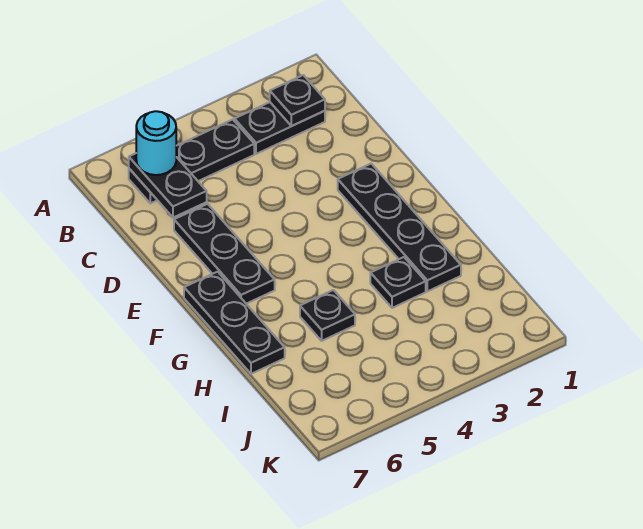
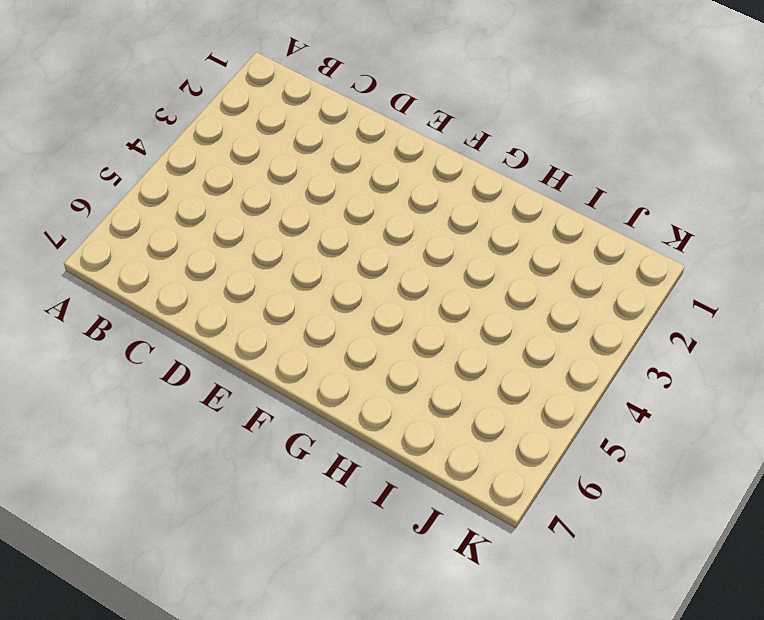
none -> black plate B2:B3 level 1
none -> black plate B4:B6 level 1

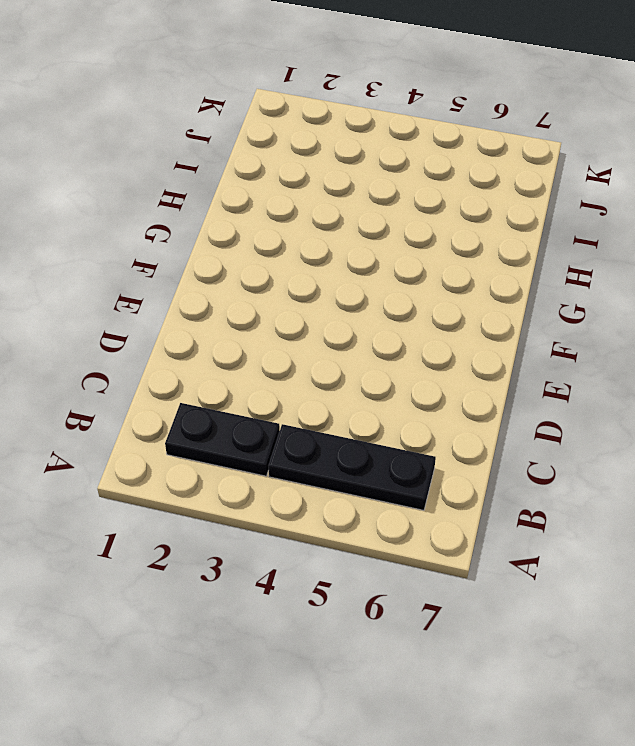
none -> black plate D6:F6 level 1
none -> black plate E2:H2 level 1

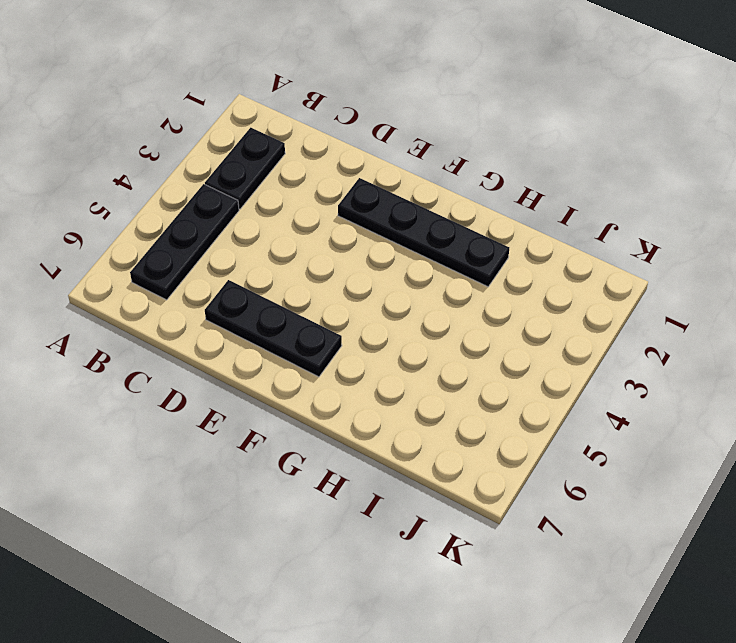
none -> black plate F7:H7 level 1
none -> black plate H3 level 1

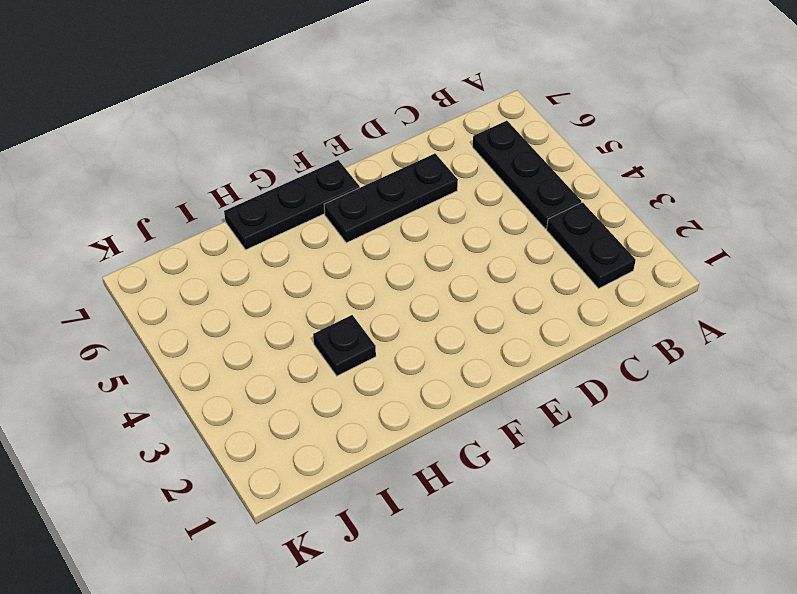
none -> black plate E2:H2 level 1
none -> black plate H5 level 1

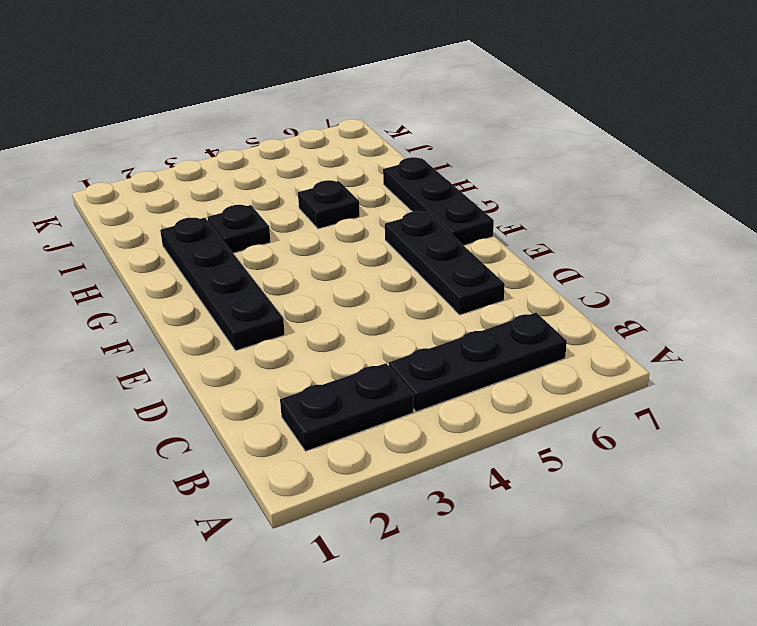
none -> black plate B2 level 2
none -> black plate B6:C6 level 2

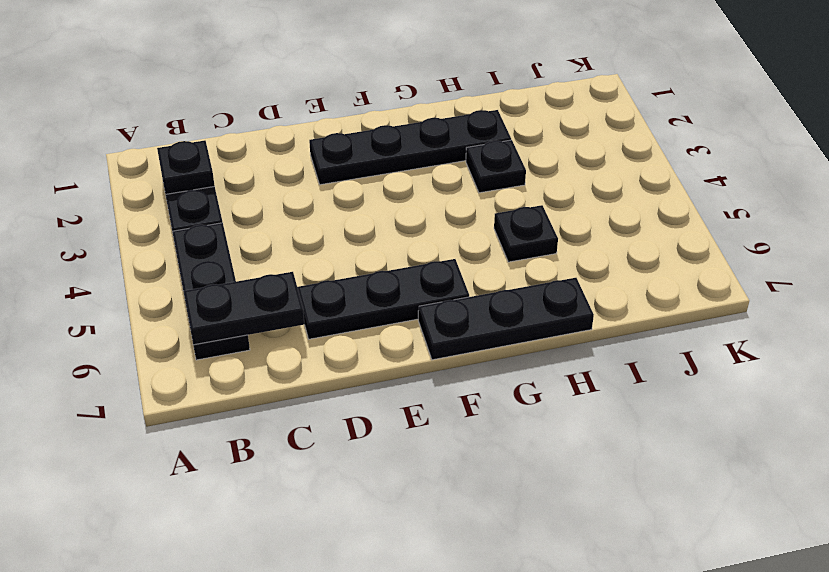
none -> cyan round brick B6 level 3

